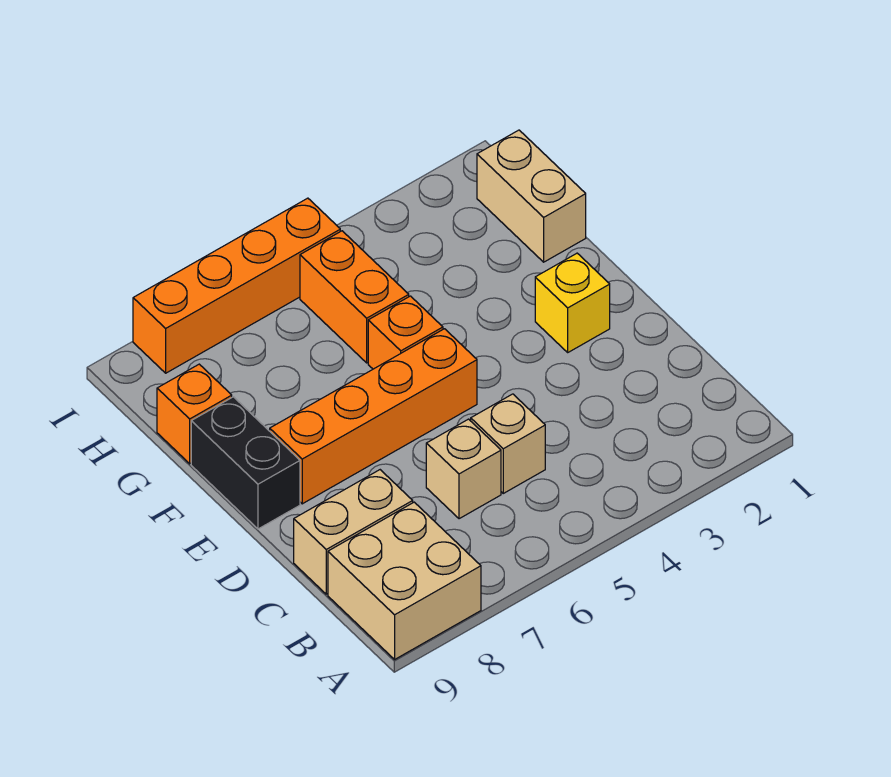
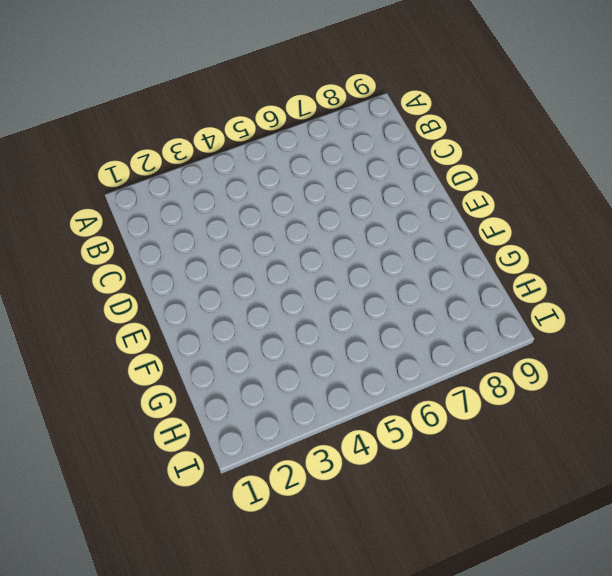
none -> tan brick A8:B9 level 1
none -> tan brick C5 level 1
none -> tan brick C6 level 1

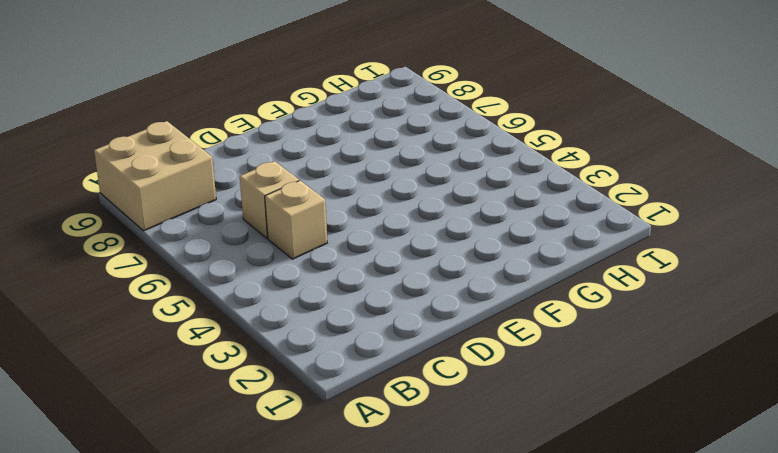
none -> tan brick C8:C9 level 1
none -> yellow brick E2 level 1
none -> orange brick E5:E8 level 1

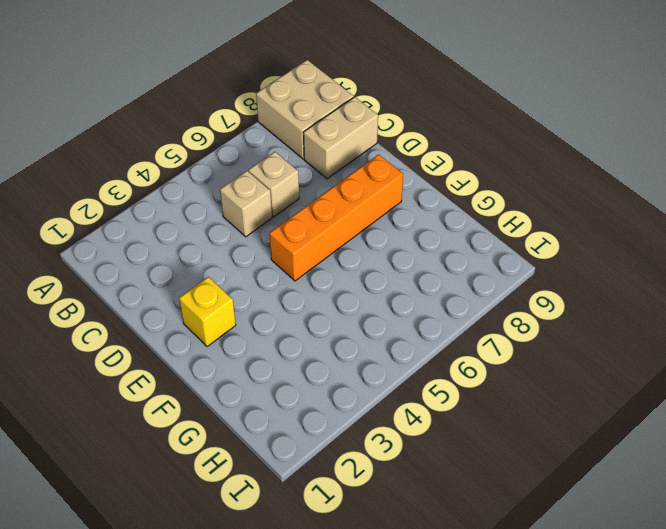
none -> black brick E9:F9 level 1
none -> orange brick F5 level 1
none -> tan brick G1:H1 level 1

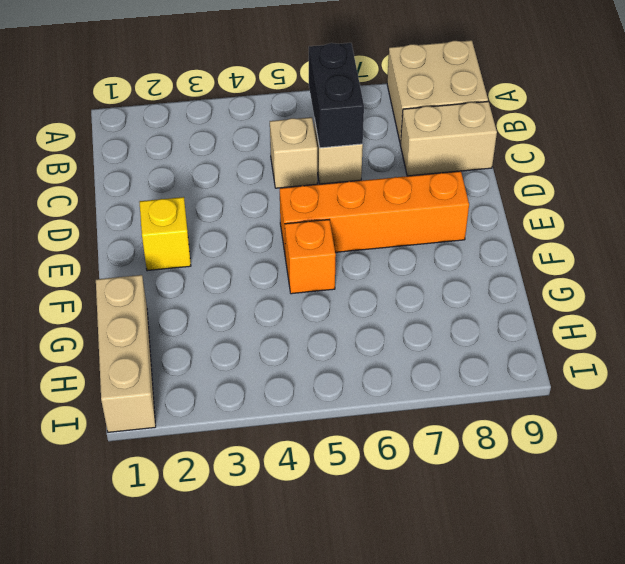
black brick B6:C6 level 2 -> black brick E9:F9 level 1
tan brick G1:I1 level 1 -> tan brick G1:H1 level 1
none -> orange brick G5:H5 level 1
none -> orange brick G9 level 1
none -> orange brick I5:I8 level 1

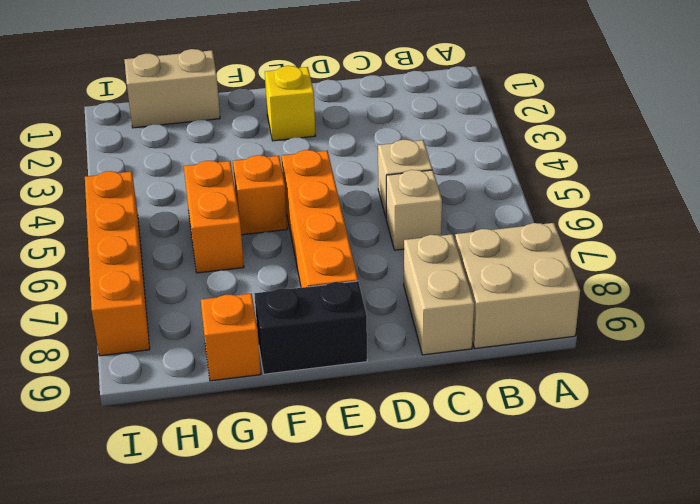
orange brick G5:G6 level 1 -> orange brick G5:H5 level 1

